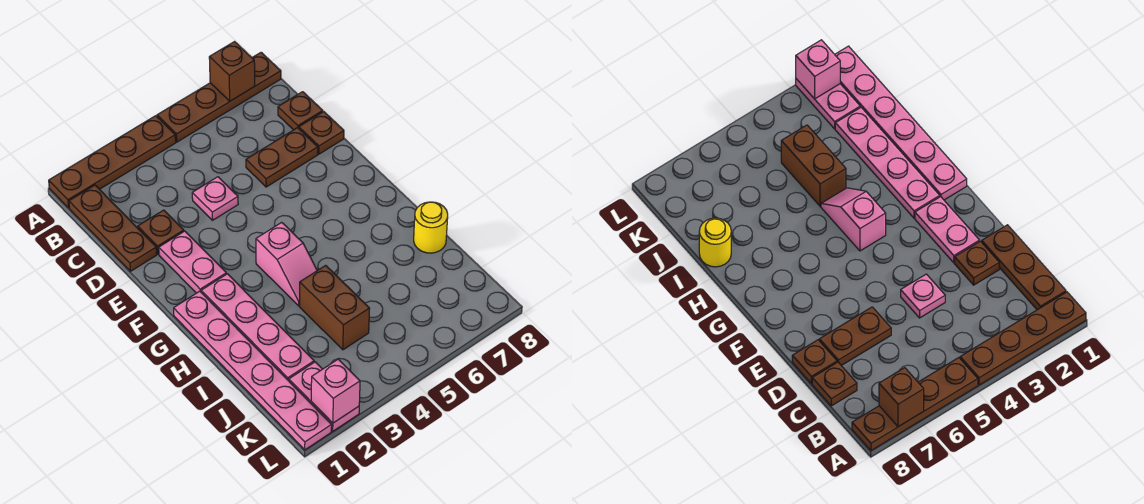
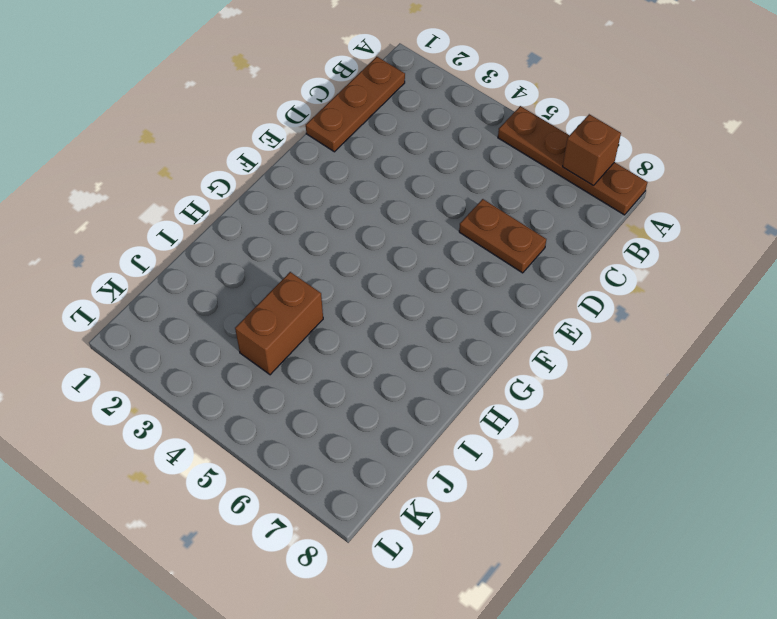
none -> brown plate A1:A4 level 1
none -> brown plate C8 level 1
none -> brown plate D2 level 1

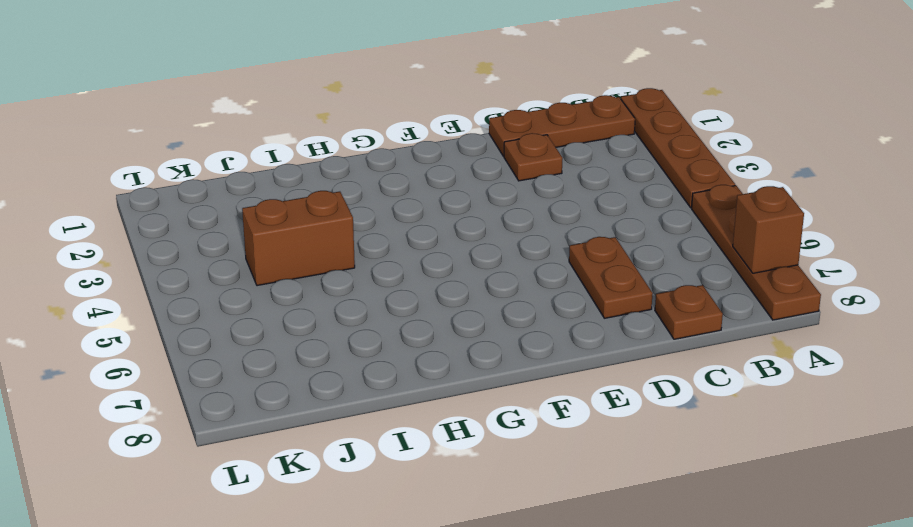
none -> pink plate D4 level 1
none -> brown plate D8 level 1
none -> pink plate E2:F2 level 1

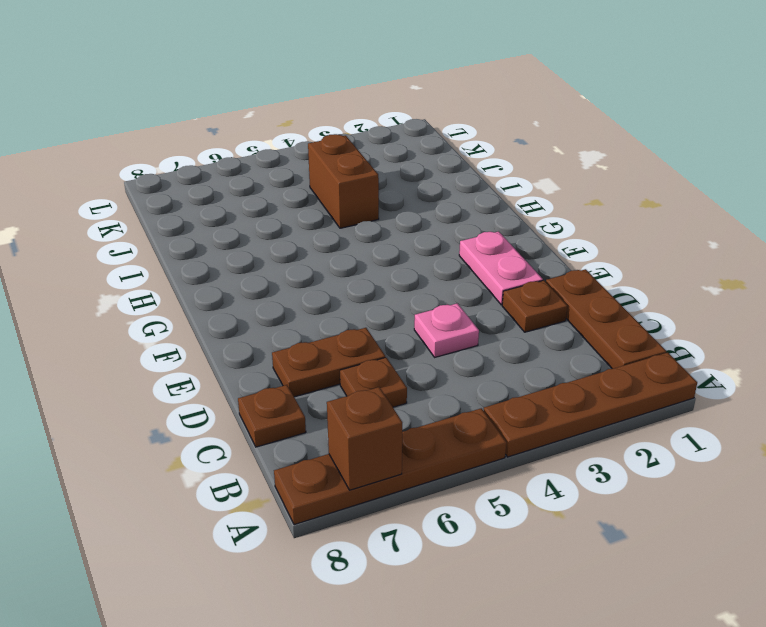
brown plate C6 level 1 -> brown plate D8 level 1
none -> pink plate G1:L1 level 1
none -> pink plate G2:J2 level 1
none -> pink slope G4:H4 level 1 top G

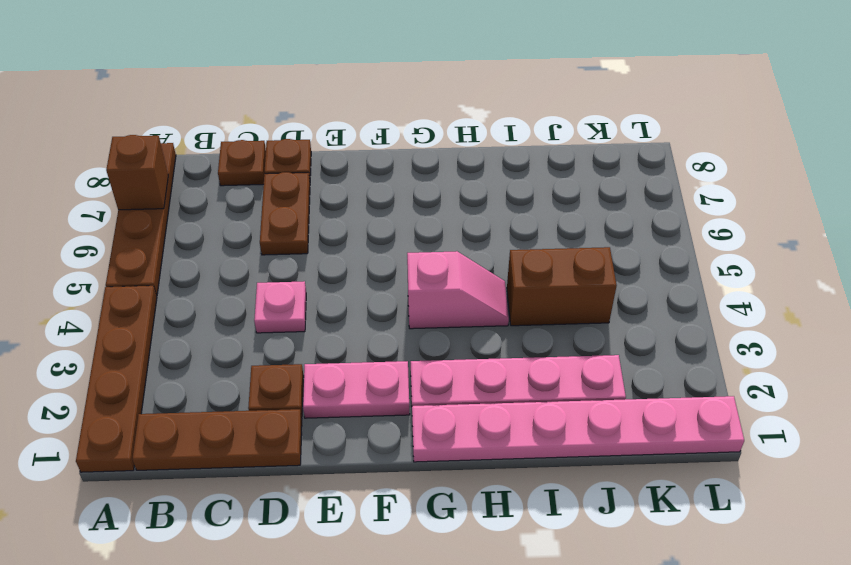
none -> yellow round brick I8 level 1
none -> pink plate K2:L2 level 1
none -> pink brick L2 level 2

